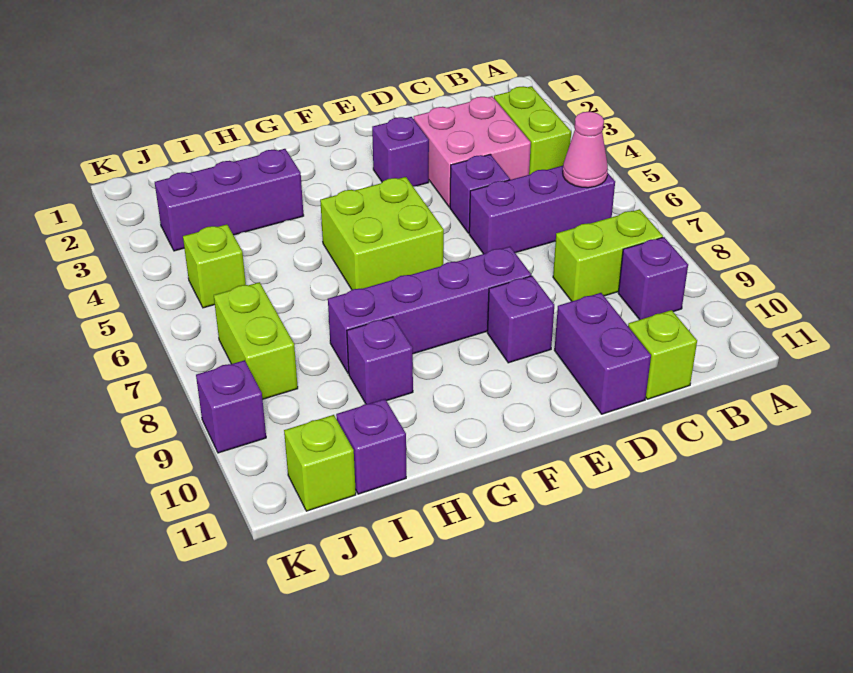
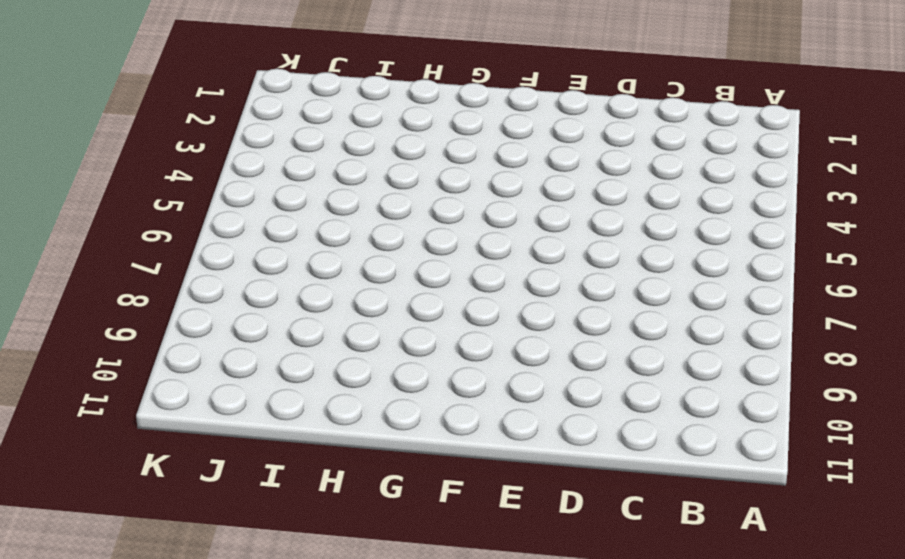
none -> lime brick B3:B4 level 1
none -> purple brick B6:D6 level 1
none -> lime brick B8:C8 level 1

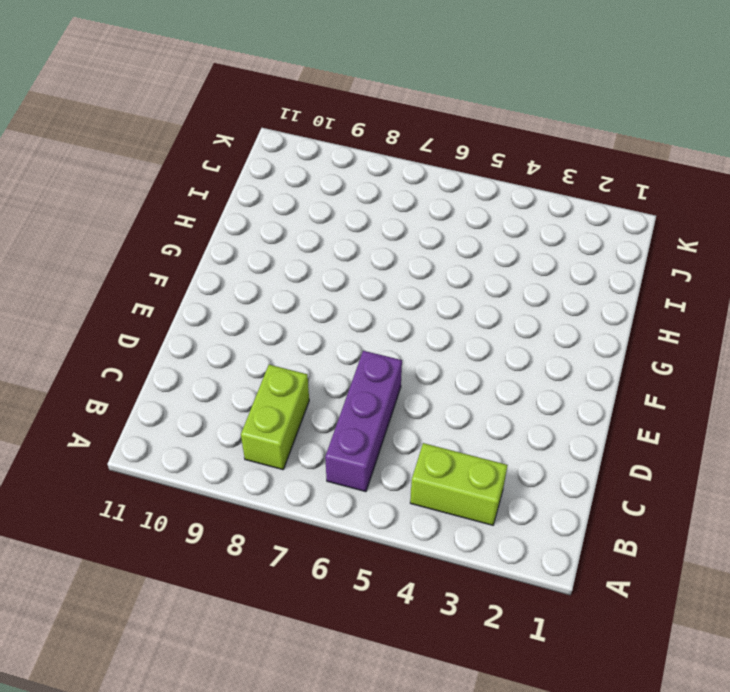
none -> purple brick B9 level 1
none -> pink brick C3:D4 level 1
none -> lime brick C11 level 1

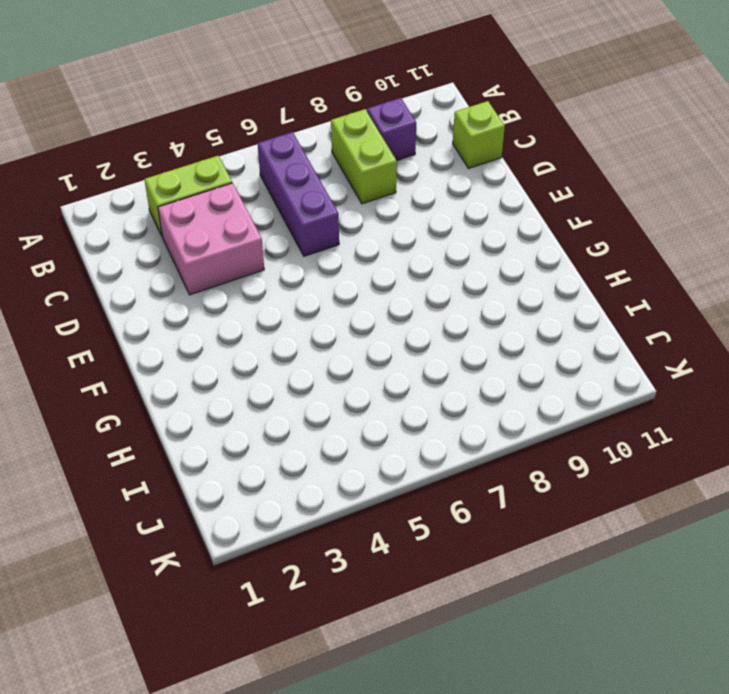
none -> purple brick D5 level 1
none -> purple brick D10:D11 level 1
none -> purple brick E3 level 1

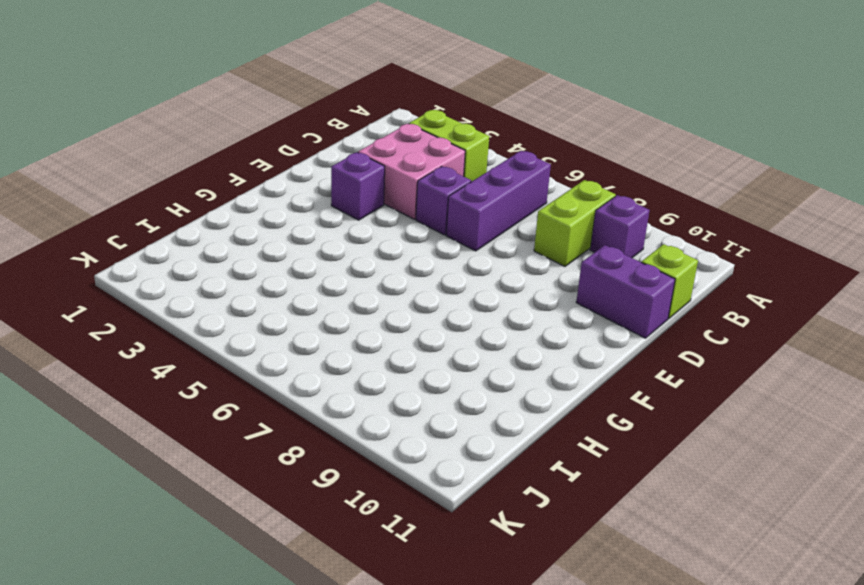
none -> purple brick E8:H8 level 1
none -> purple brick E9 level 1
none -> lime brick F5:G6 level 1

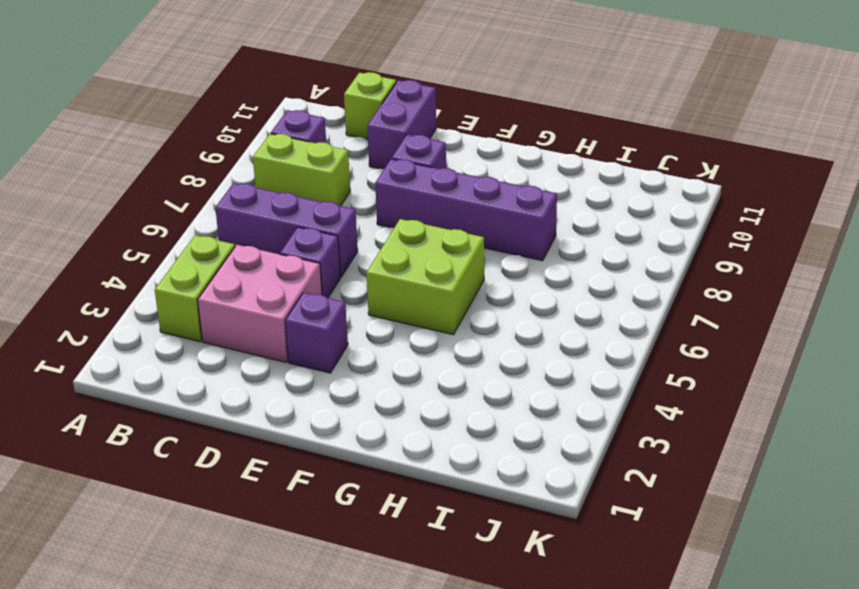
none -> purple brick H3:J3 level 1
none -> purple brick H9 level 1
none -> purple brick I11 level 1

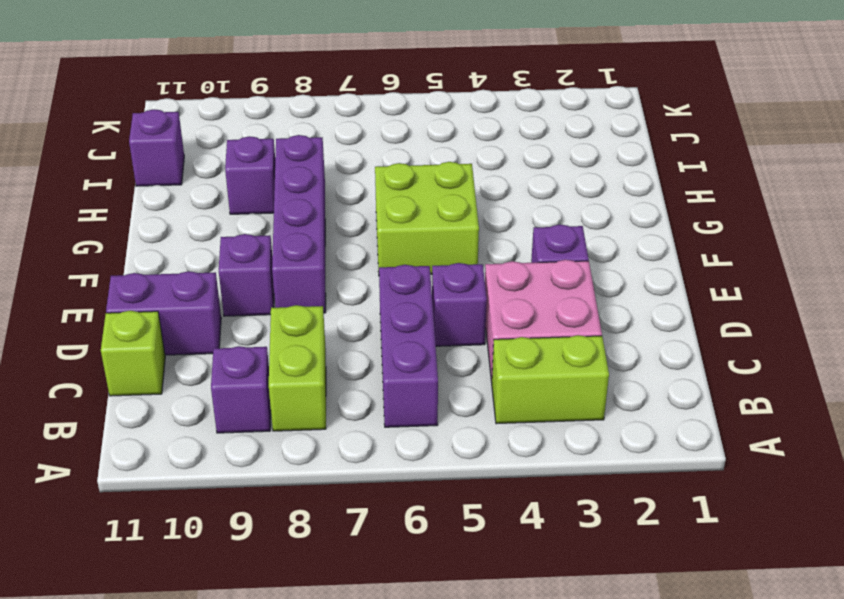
none -> purple brick H3:J3 level 1
none -> lime brick J5 level 1
none -> lime brick J7:J8 level 1

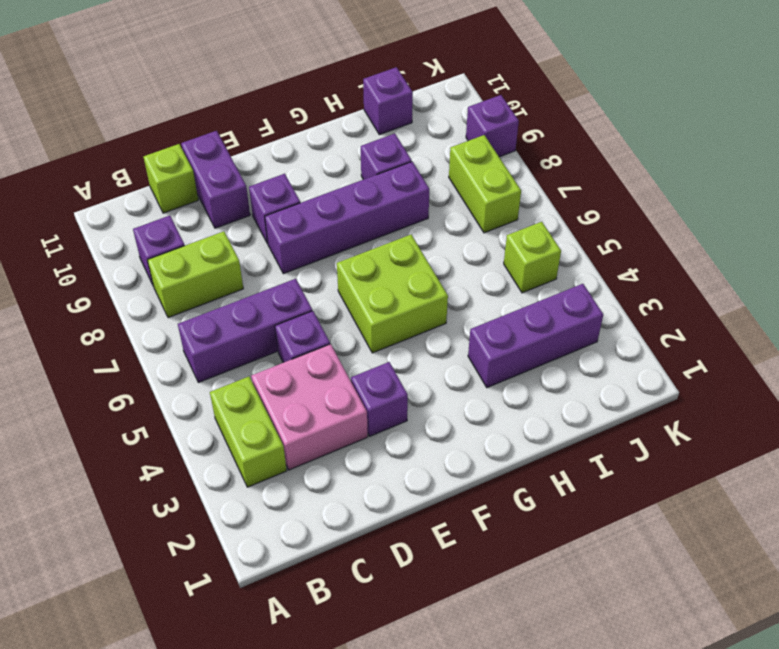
none -> lime brick J11 level 1
none -> pink cone B6 level 2

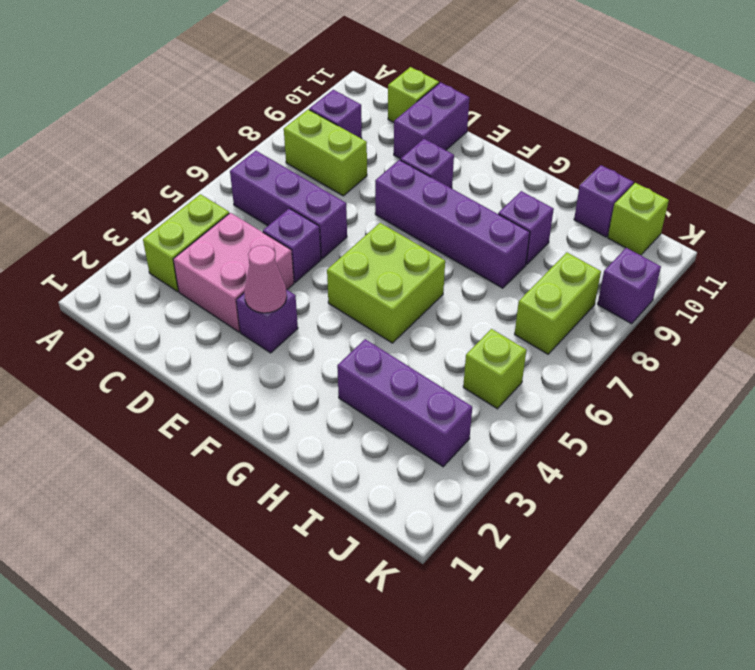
pink cone E3 level 2 -> pink cone B6 level 2

